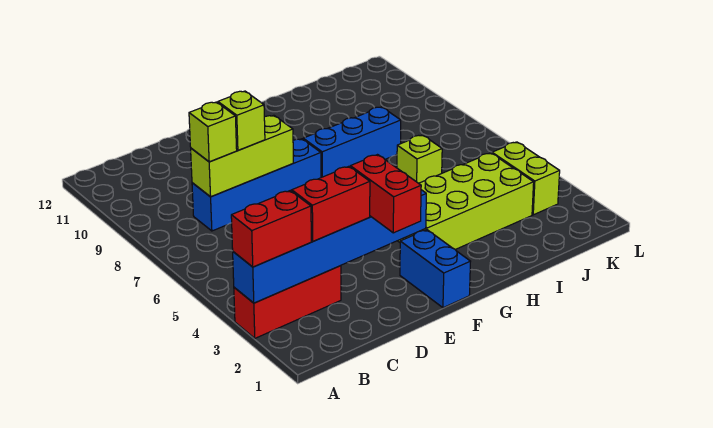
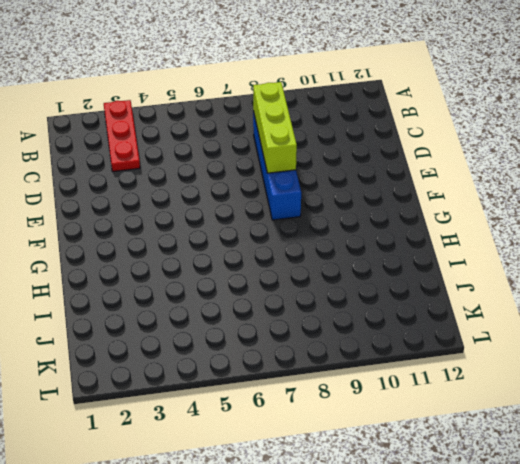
red plate A3:C3 level 1 -> red brick A3:C3 level 1
none -> blue brick F1:F2 level 1
none -> lime brick G3:J4 level 1
none -> blue brick G8:I8 level 1

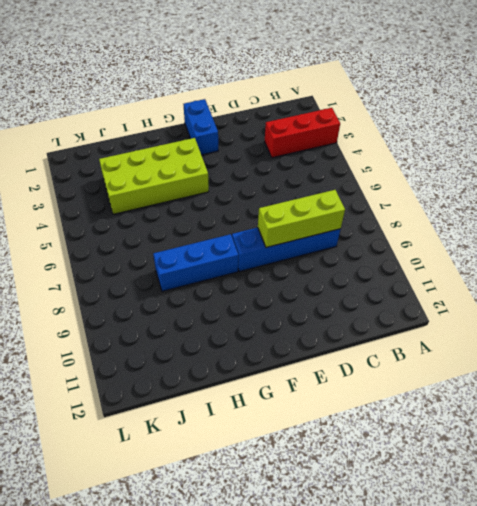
none -> lime brick I6 level 1
none -> lime brick K3:K4 level 1
none -> blue brick A3:F3 level 2

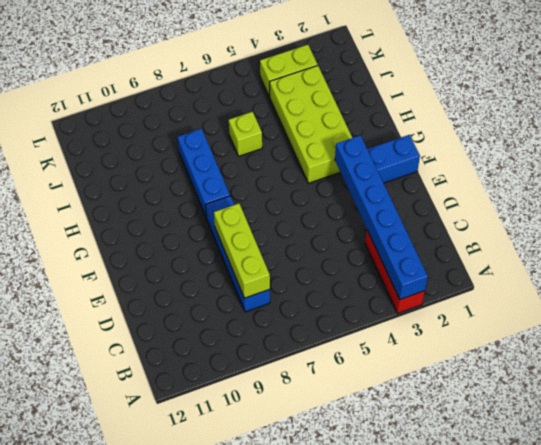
none -> red brick A3:B3 level 3
none -> red brick C3:D3 level 3
none -> lime brick C8 level 3

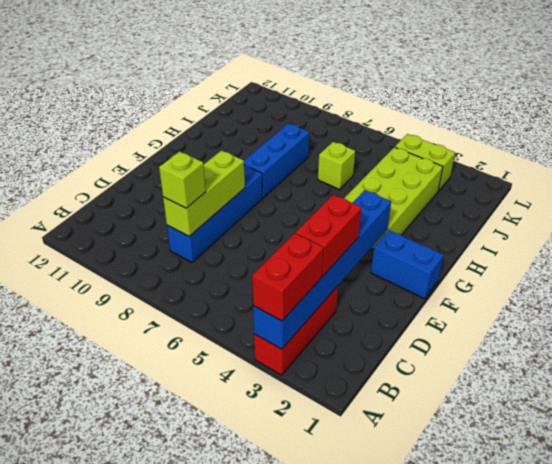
none -> lime brick D8 level 3
none -> red brick E2:E3 level 3

